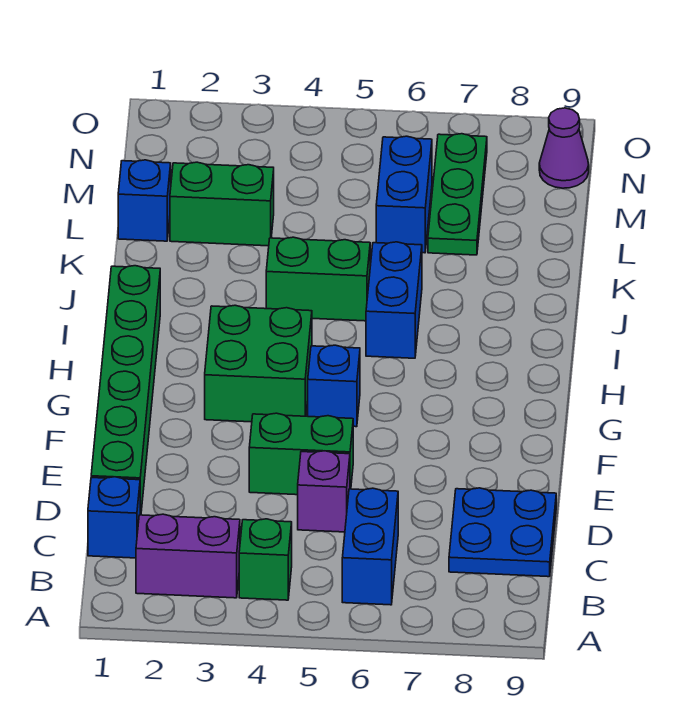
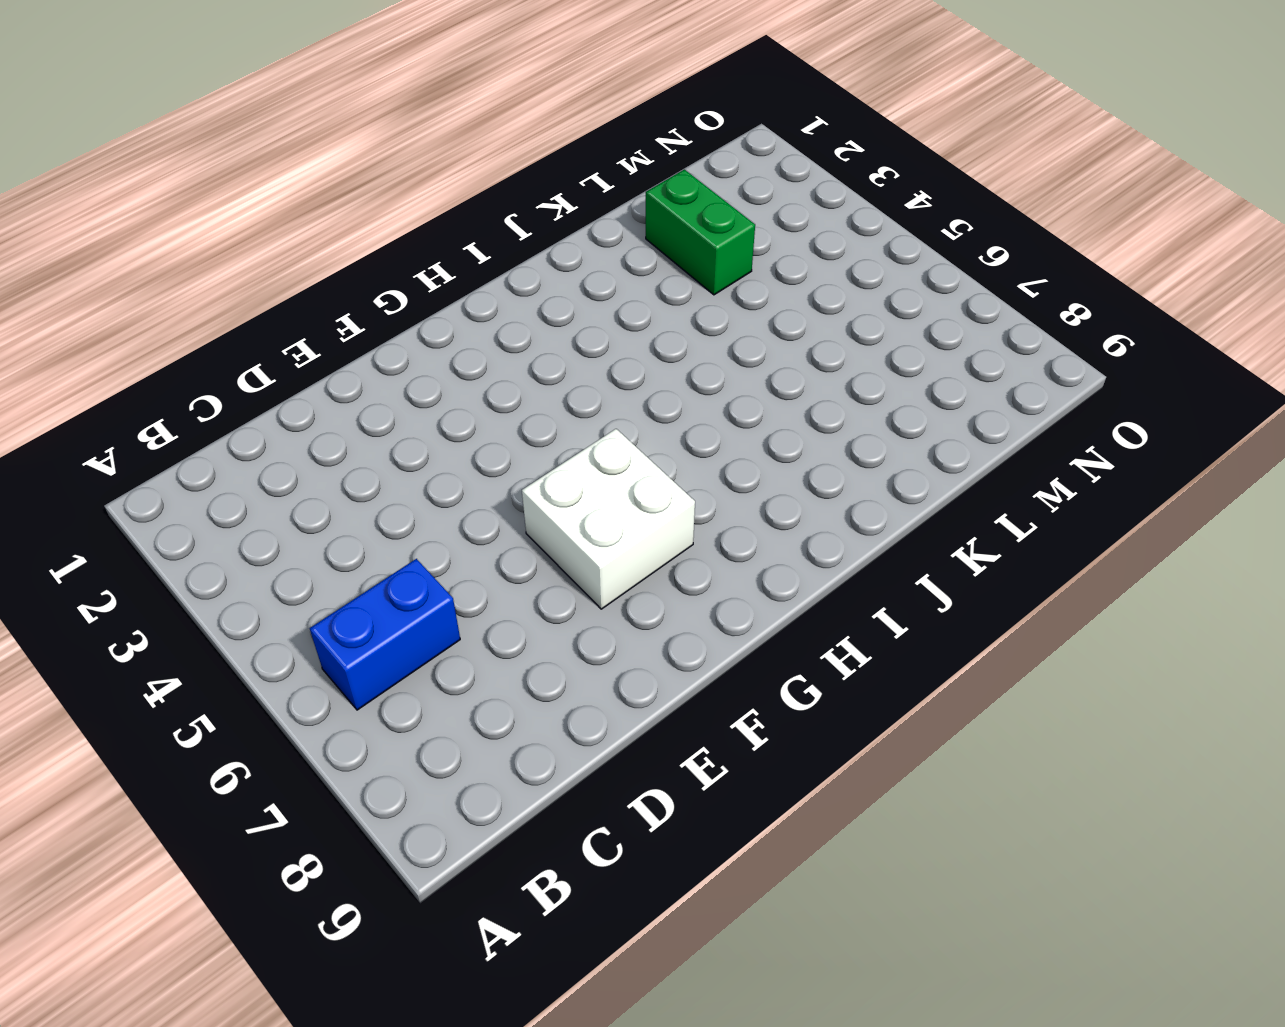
white brick F6:G7 level 1 -> none
none -> purple brick B2:B3 level 1
none -> green brick B4 level 1
none -> blue brick C1 level 1

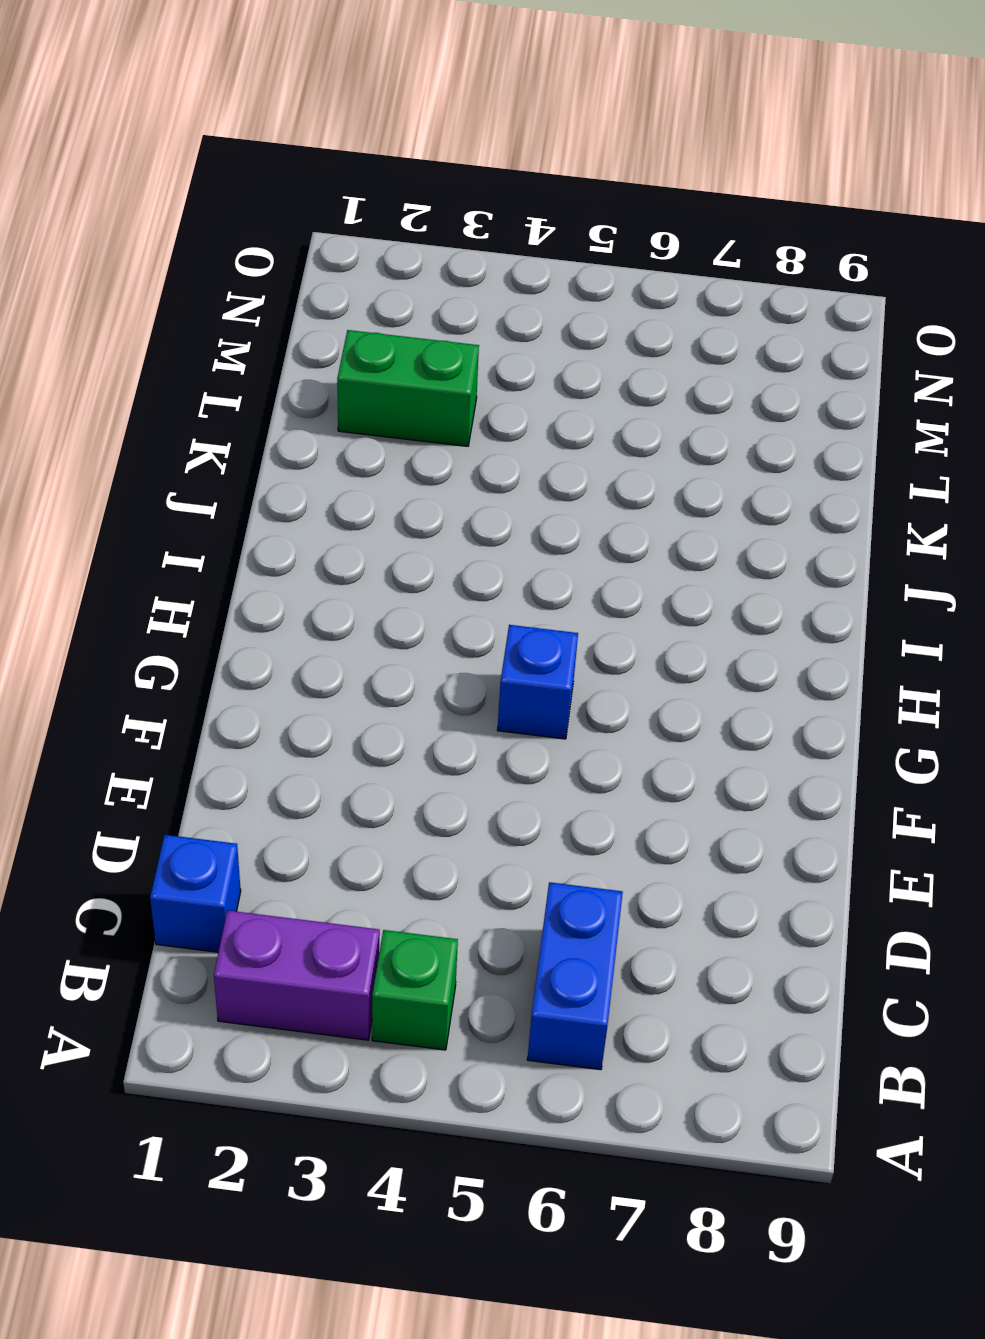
none -> blue plate C8:D9 level 1
none -> green brick D1:I1 level 1
none -> purple brick D5 level 1

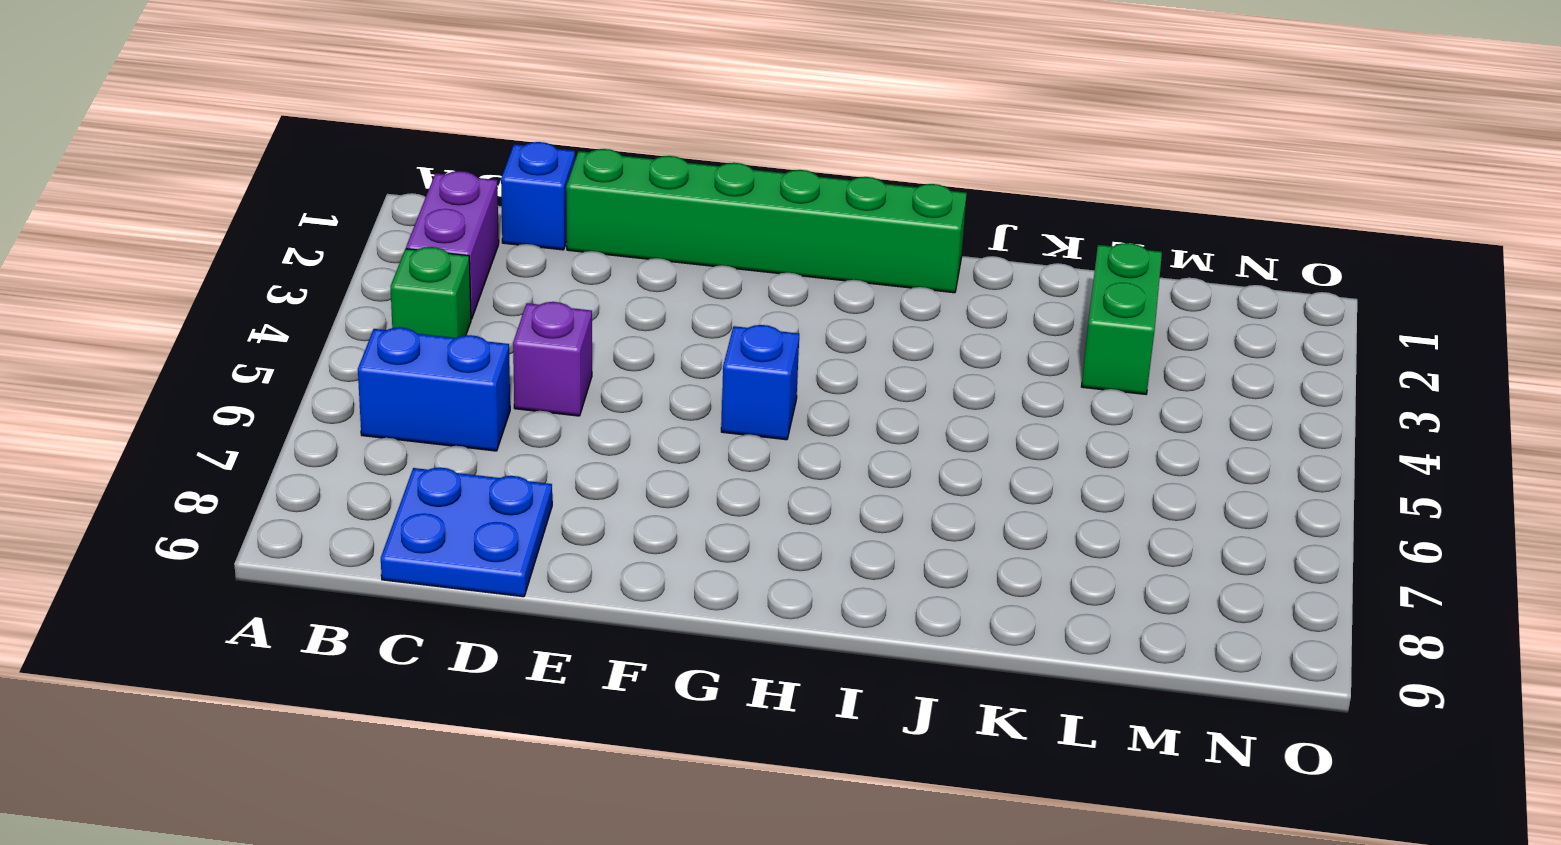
none -> green brick E4:E5 level 1
none -> green brick G3:H4 level 1
none -> blue brick I6:J6 level 1

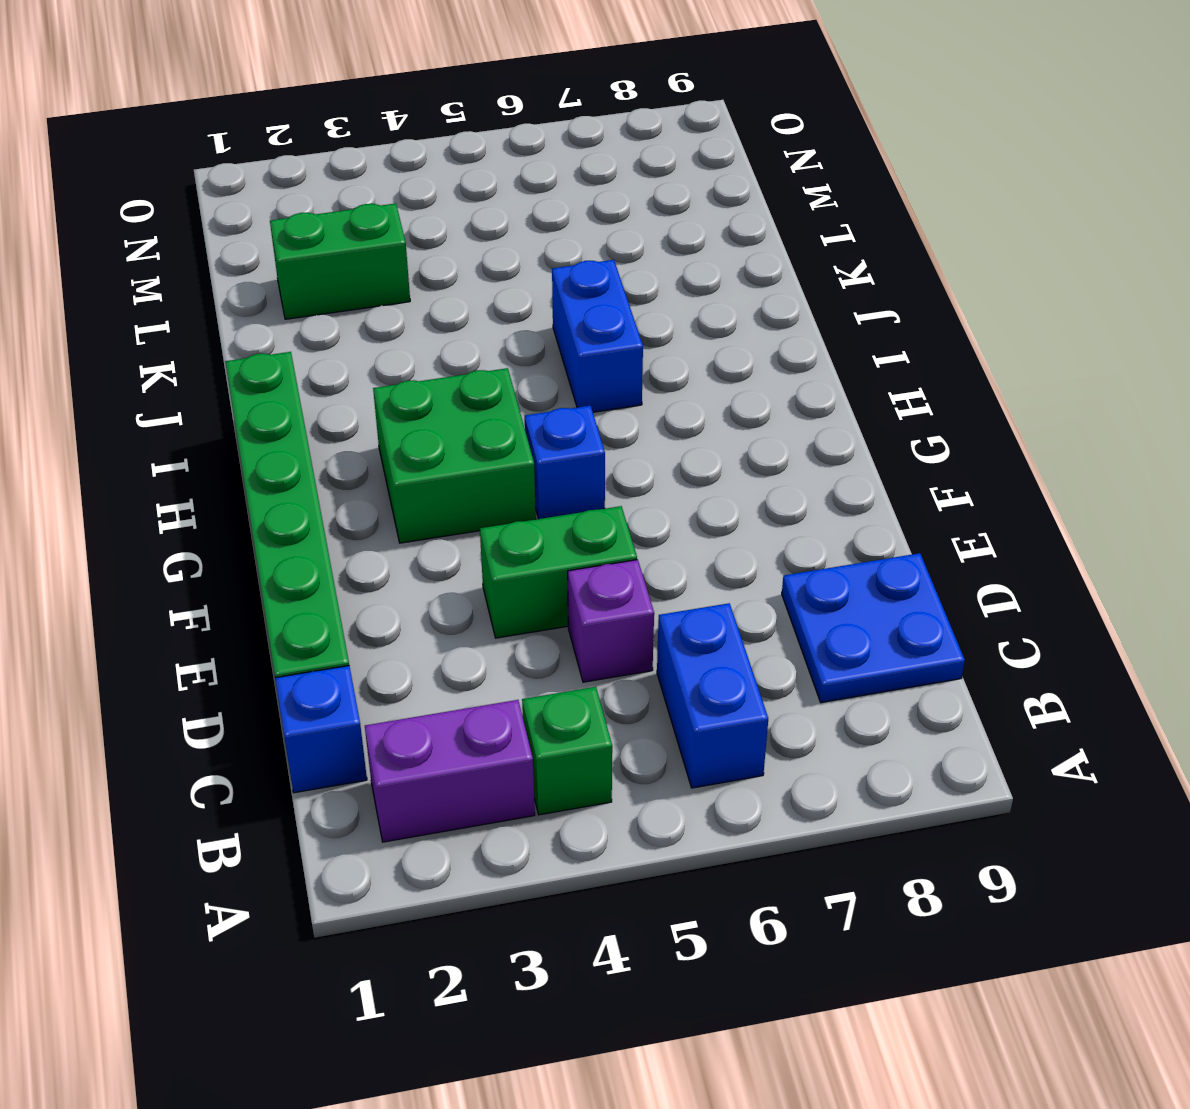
none -> green brick J4:J5 level 1
none -> blue brick L1 level 1
none -> blue brick L6:M6 level 1

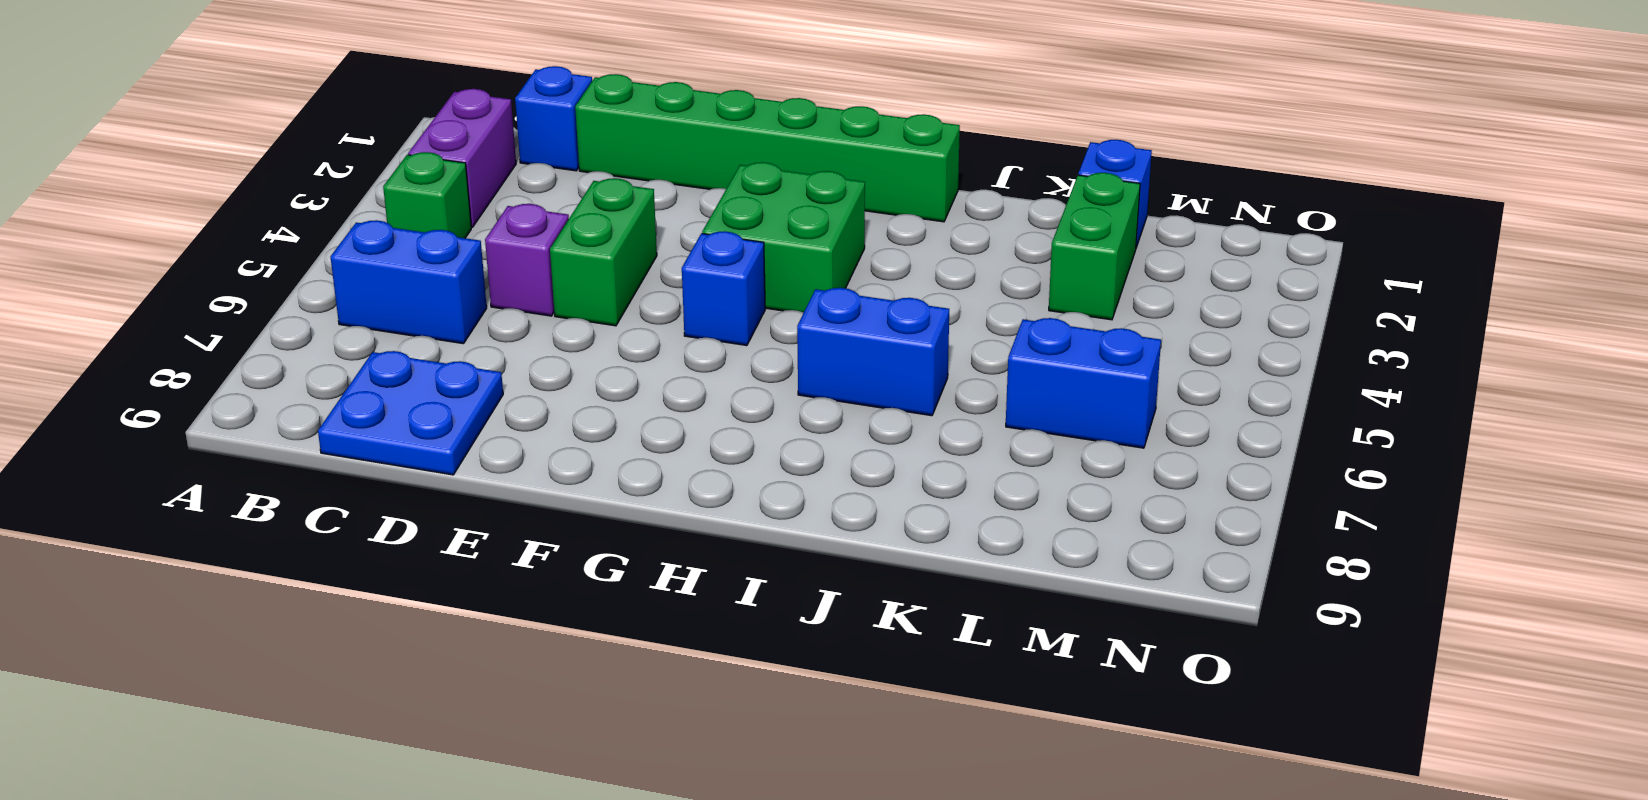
none -> green brick J4:J5 level 1
none -> green plate L7:N7 level 1
none -> purple cone N9 level 1

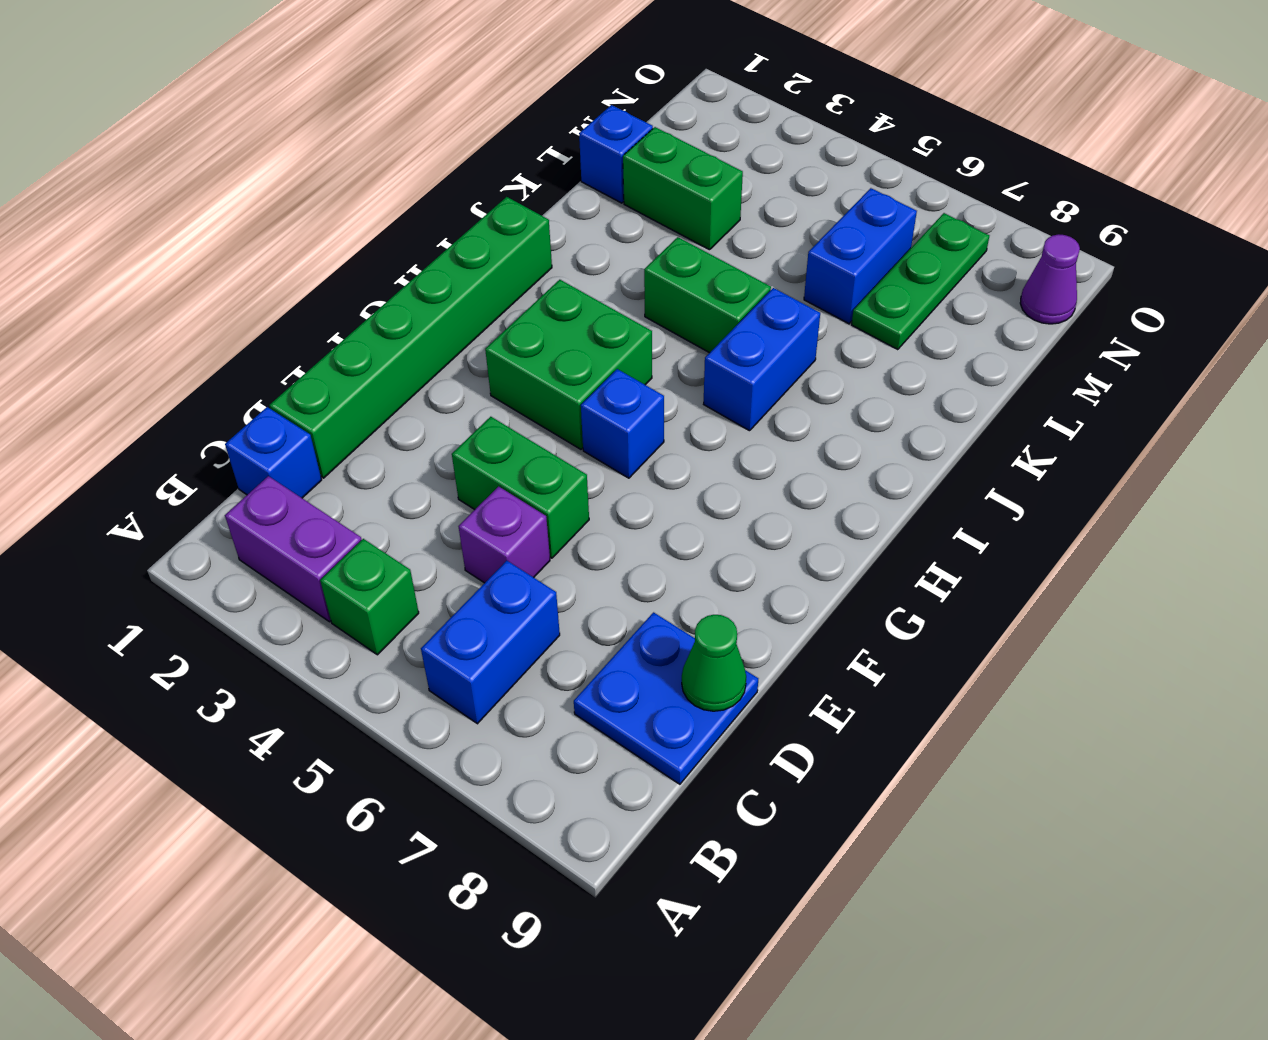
green cone D9 level 2 -> none

